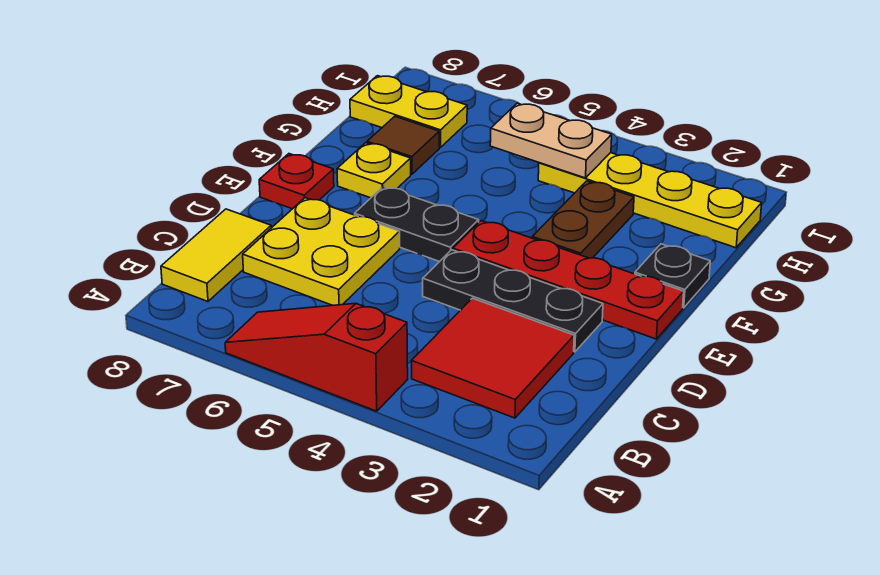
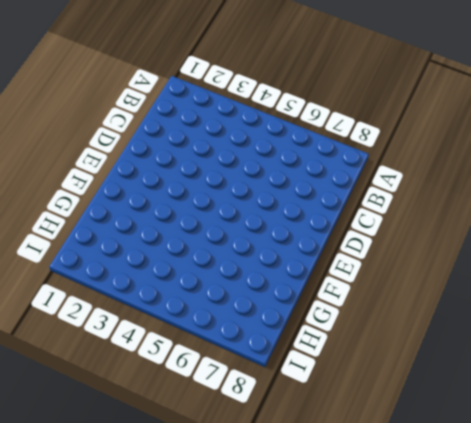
none -> red slope A4:A6 level 1 top 4
none -> red tile B2:C3 level 1
none -> yellow tile B8:C8 level 1

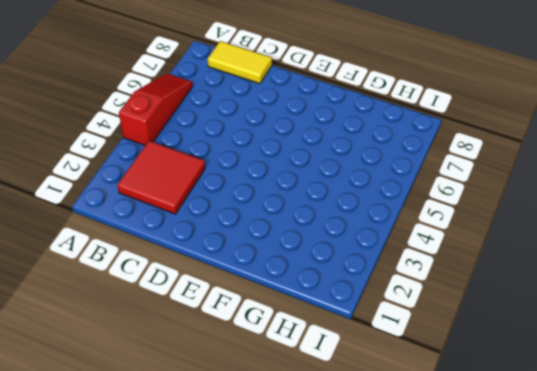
none -> yellow plate C6:D7 level 1
none -> black plate D2:D4 level 1
none -> red plate E1:E4 level 1

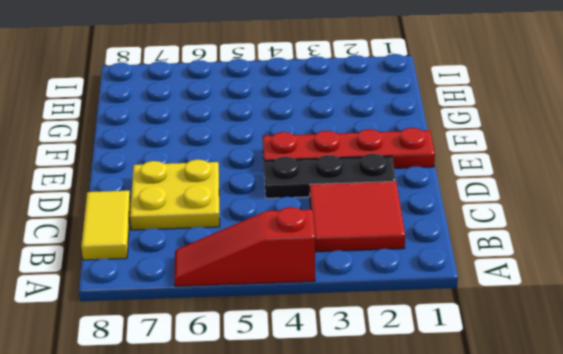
none -> black plate E5:E6 level 1
none -> red plate E8 level 1
none -> black plate F1 level 1

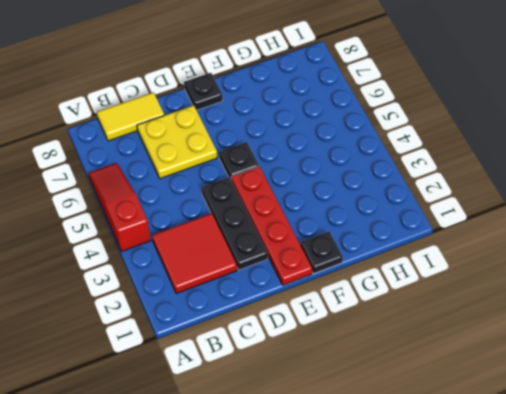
black plate E5 level 1 -> black plate E5:E6 level 1
black plate E8 level 1 -> red plate E8 level 1
none -> brown plate F3:G3 level 1
none -> yellow plate F7 level 1
none -> brown tile G7 level 1

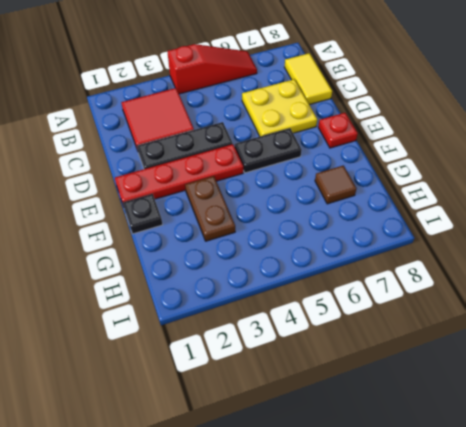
none -> yellow plate F7 level 1
none -> yellow plate H1:H4 level 1
none -> yellow plate H7:H8 level 1

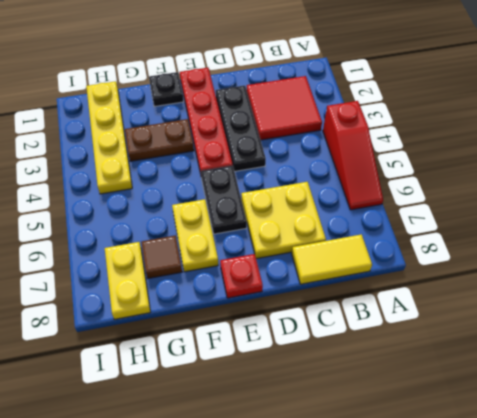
yellow plate F6:F7 level 1 -> yellow plate F7 level 1
none -> tan plate H4:H5 level 2

